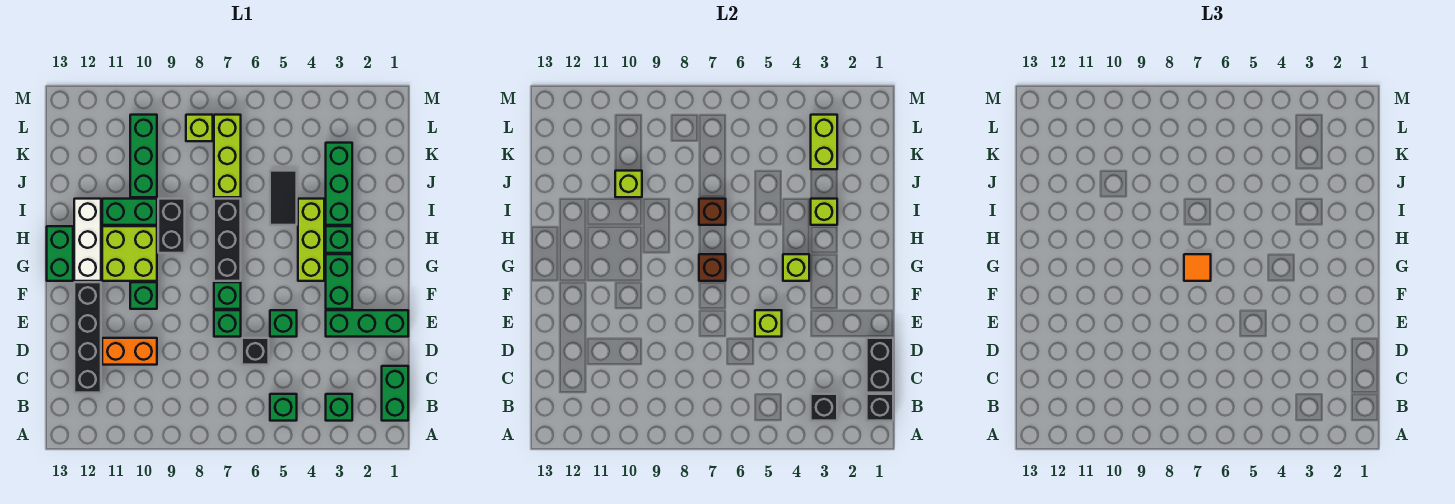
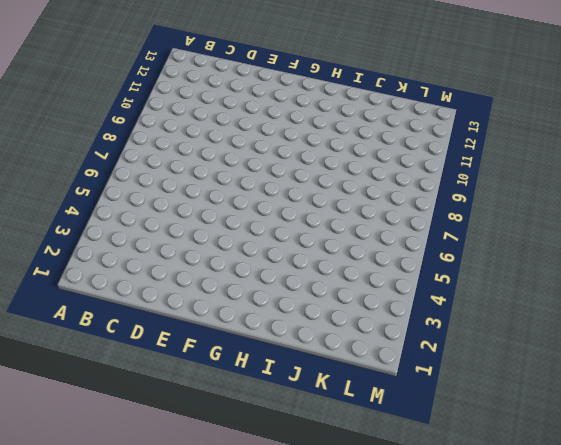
none -> green brick B1:C1 level 1
none -> green brick B3 level 1
none -> green brick B5 level 1
none -> black brick C12:F12 level 1

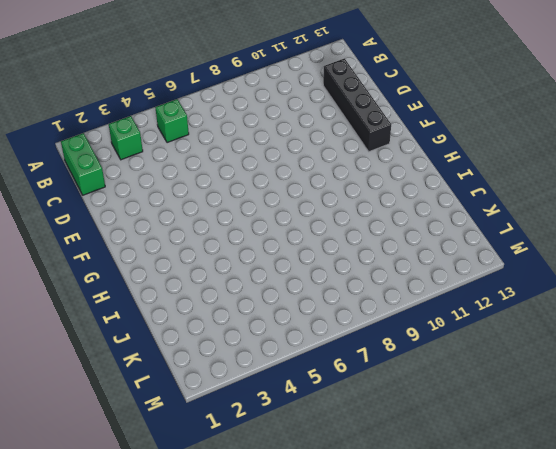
none -> black brick D6 level 1
none -> orange brick D10:D11 level 1
none -> green brick E1:E3 level 1
none -> green brick E5 level 1

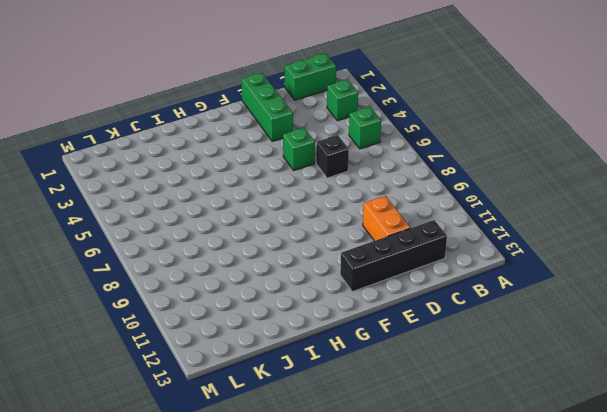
none -> green brick E7 level 1
none -> green brick F3:G3 level 1
none -> green brick F7 level 1
none -> green brick F10 level 1

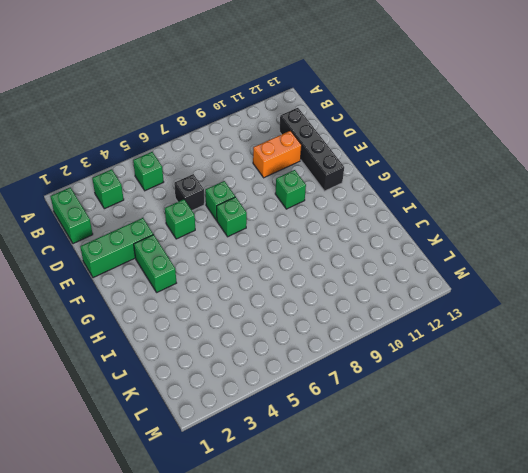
none -> lime brick G4:I4 level 1
none -> black brick G7:I7 level 1
none -> lime brick G10:H11 level 1
none -> white brick G12:I12 level 1

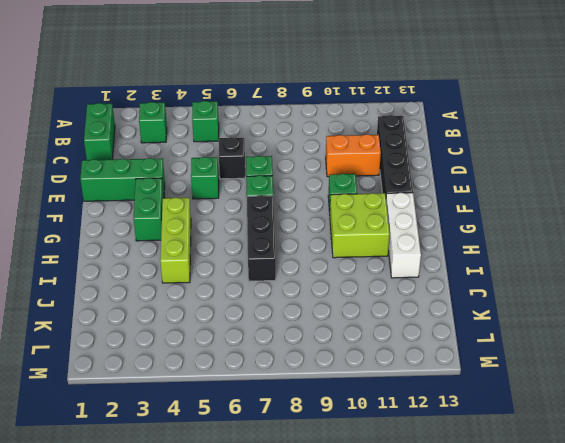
none -> green brick G13:H13 level 1
none -> green brick H3 level 1
none -> black brick H9:I9 level 1
none -> green brick I3:K3 level 1

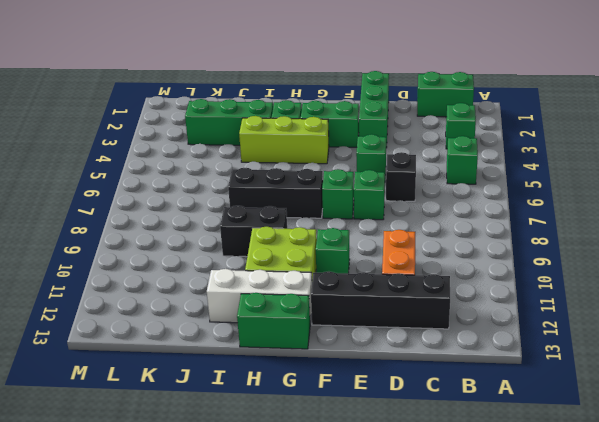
none -> black tile I5:J5 level 1
none -> green brick I10:I11 level 1
none -> lime brick J7:L7 level 1
none -> green brick J10:L10 level 1

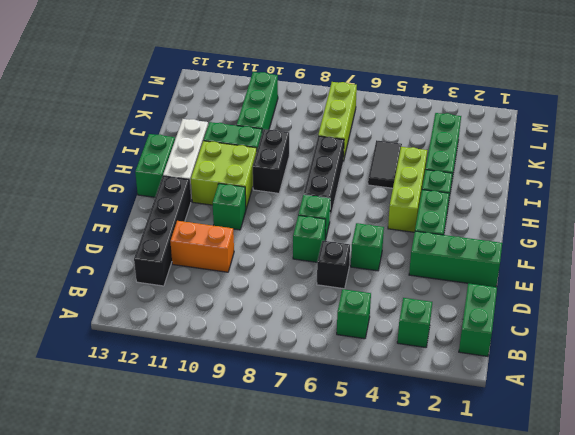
none -> lime brick L8 level 1
none -> black brick B1 level 2
none -> black brick B3 level 2
none -> black brick C1:D1 level 2

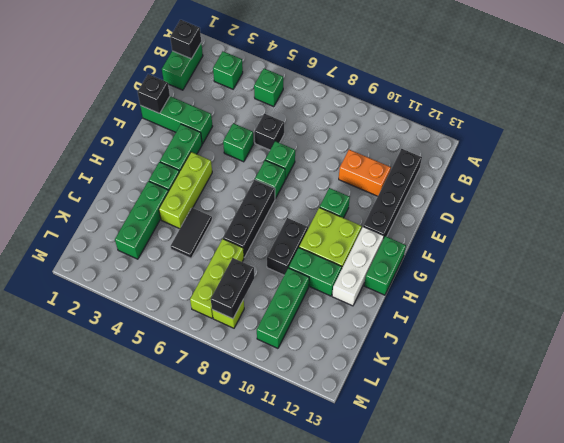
black brick E1 level 2 -> black brick B3 level 2
black brick K8:L8 level 2 -> black brick C1:D1 level 2
none -> lime brick E5 level 2
none -> lime brick G4 level 2
none -> brown brick G7 level 2
none -> lime brick I3 level 2

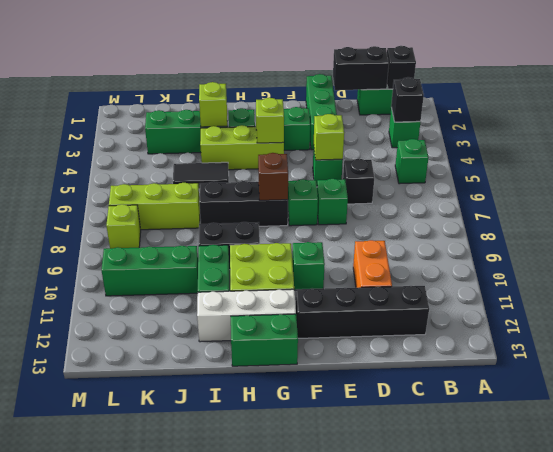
none -> brown brick I7 level 2
none -> lime brick J10 level 2
none -> lime brick K3:L3 level 2
none -> orange tile G7 level 3

